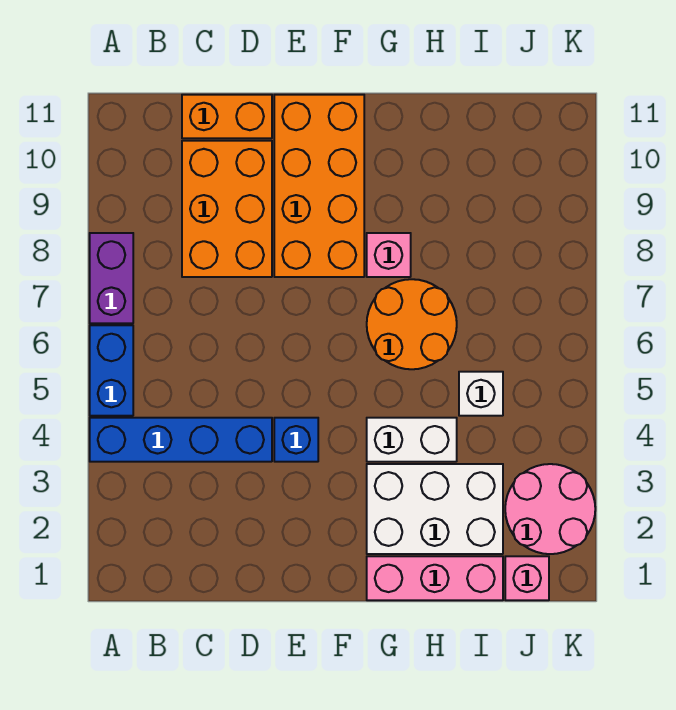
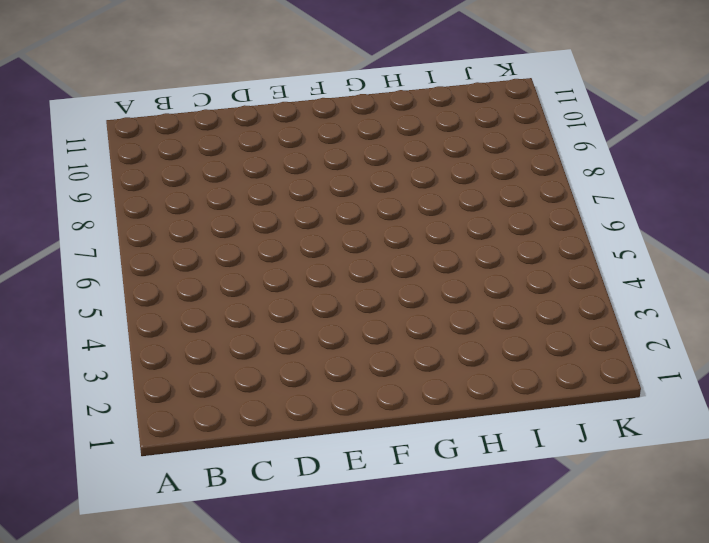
none -> blue brick A4:D4 level 1
none -> blue brick A5:A6 level 1
none -> purple brick A7:A8 level 1

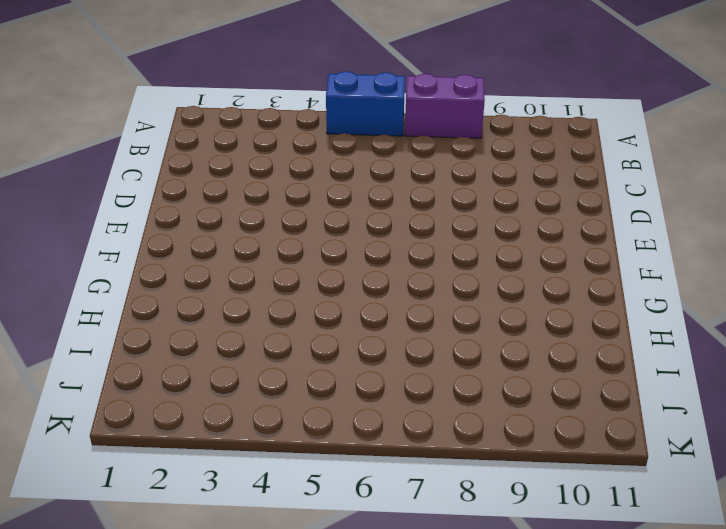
none -> blue brick A4:D4 level 1
none -> orange brick C8:D10 level 1
none -> orange brick C11:D11 level 1

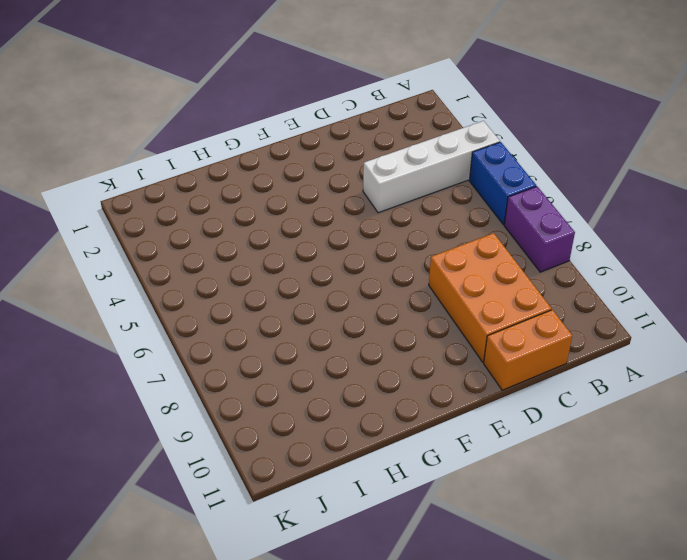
white brick A4:D4 level 1 -> blue brick A4:D4 level 1
none -> blue brick E4 level 1
none -> orange brick E8:F11 level 1
none -> pink brick G1:I1 level 1

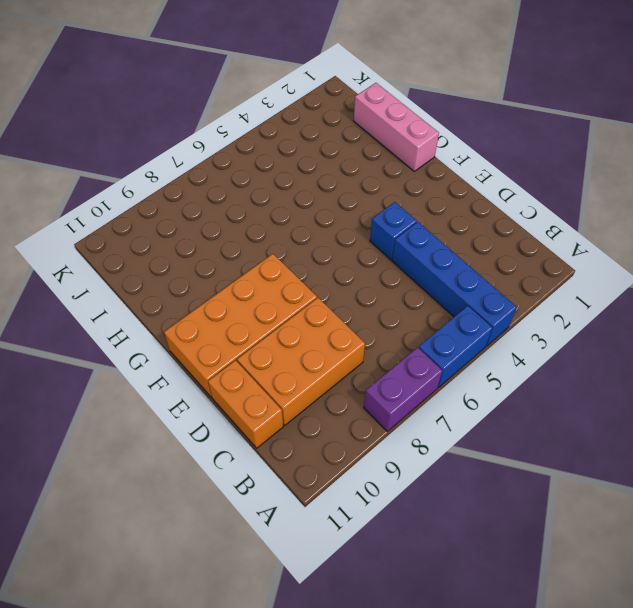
none -> white brick G2:I3 level 1
none -> white brick G4:H4 level 1
none -> orange round brick G6:H7 level 1

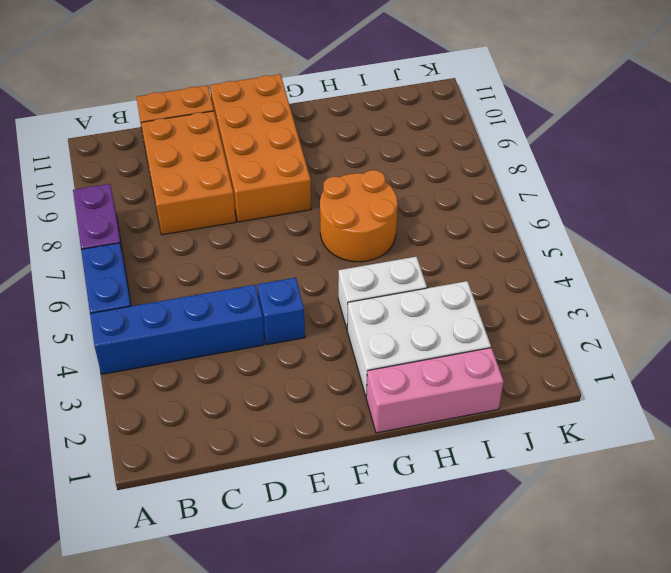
none -> pink brick G8 level 1
none -> white brick I5 level 1
none -> pink brick J1 level 1

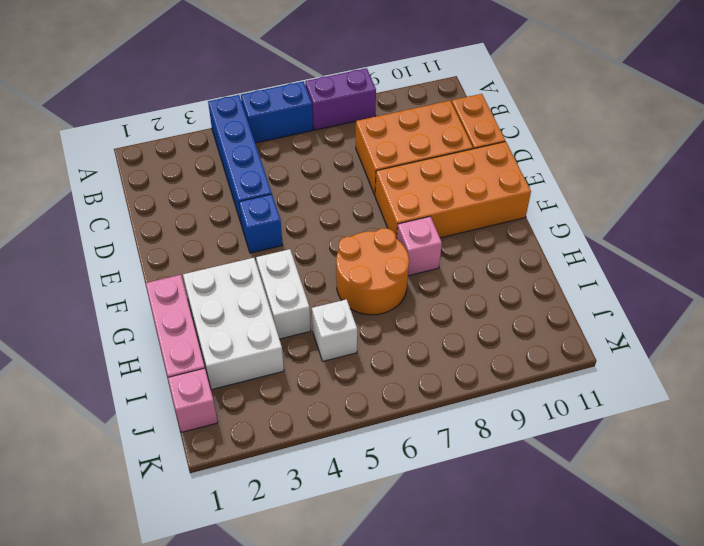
none -> pink round brick J2:K3 level 1

